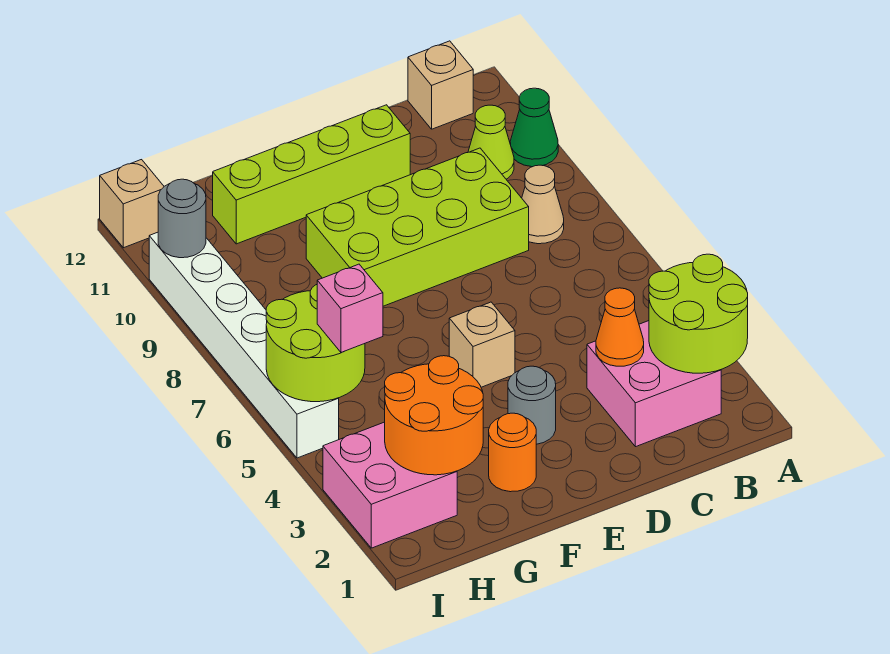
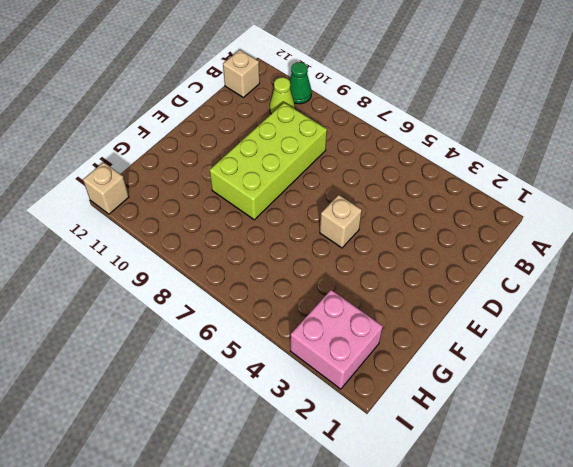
none -> pink brick B2:C3 level 1
none -> tan cone B8 level 1
none -> lime brick D11:G11 level 1

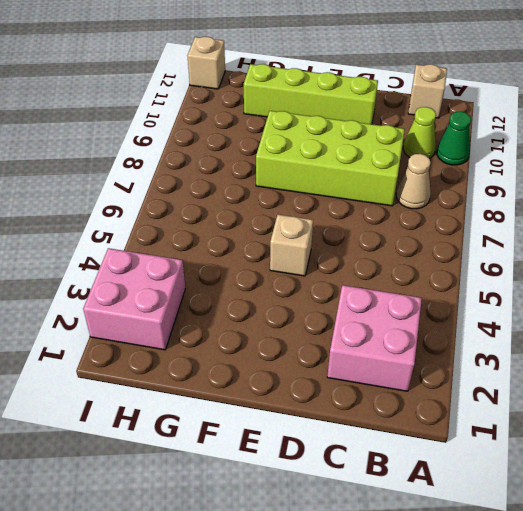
none -> grey round brick E3 level 1
none -> orange round brick F2 level 1
none -> white brick I5:I10 level 1

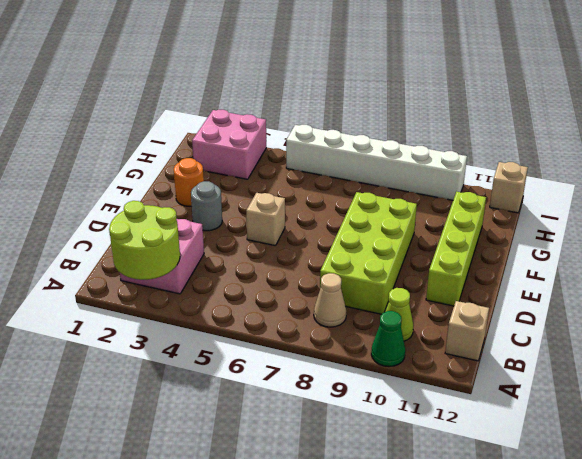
none -> orange cone C3 level 2
none -> orange round brick G2:H3 level 2
none -> lime round brick H5:I6 level 2

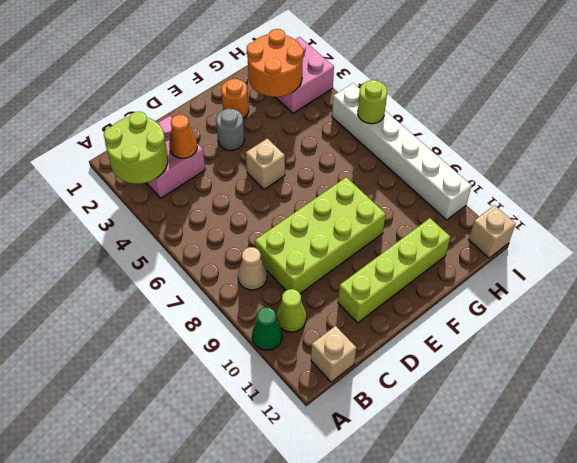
lime round brick I6 level 2 -> lime round brick H5:I6 level 2
none -> grey round brick I10 level 2
none -> pink brick H5 level 3

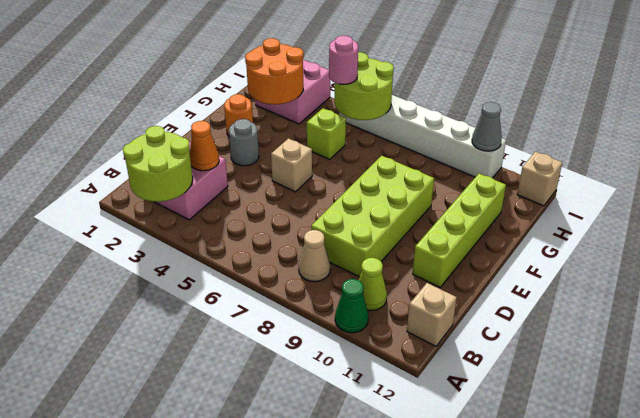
lime brick G5 level 1 -> none
pink round brick H5 level 3 -> pink brick H5 level 3
grey cone I10 level 2 -> grey round brick I10 level 2

